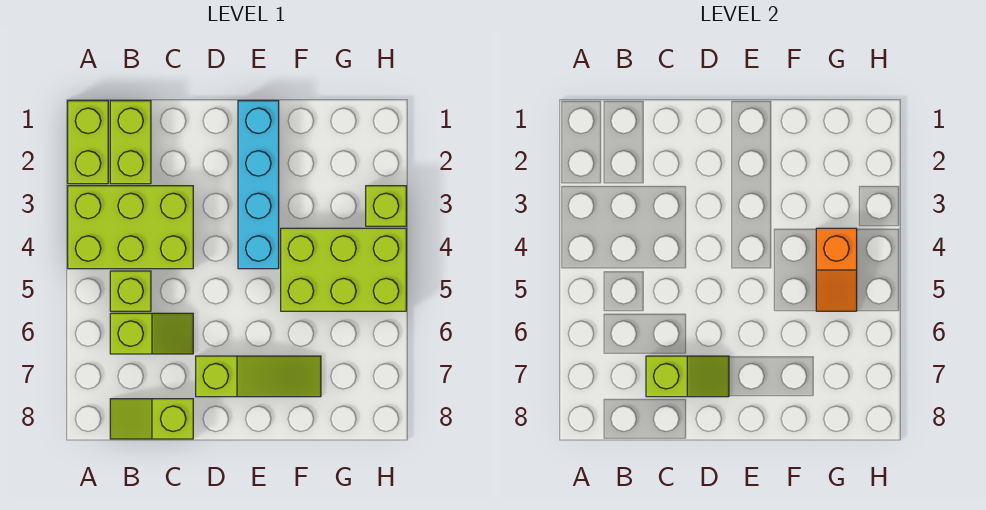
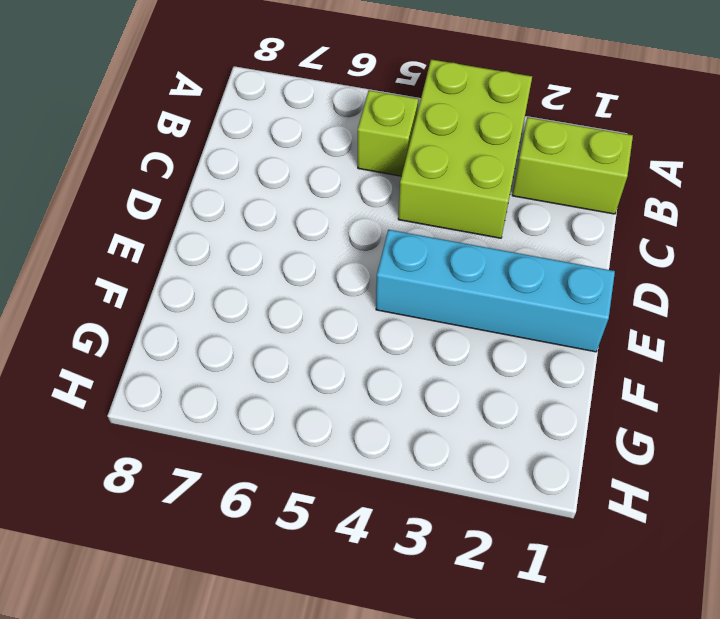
none -> lime brick A1:A2 level 1
none -> lime slope B6:C6 level 1 top B
none -> lime slope B8:C8 level 1 top C

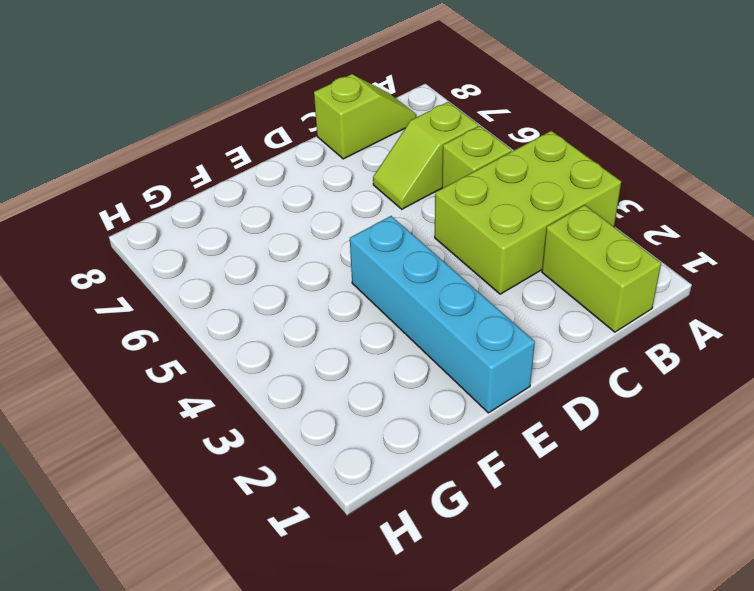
none -> lime brick A1:A2 level 1
none -> lime slope D7:F7 level 1 top D
none -> lime brick F4:H5 level 1

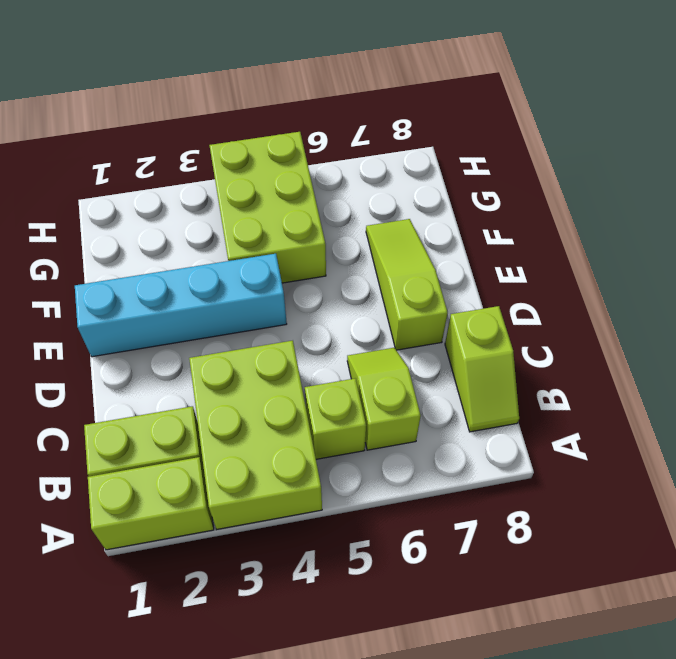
none -> lime brick H3 level 1
none -> lime slope C7:D7 level 2 top C
none -> orange slope G4:G5 level 2 top 4

